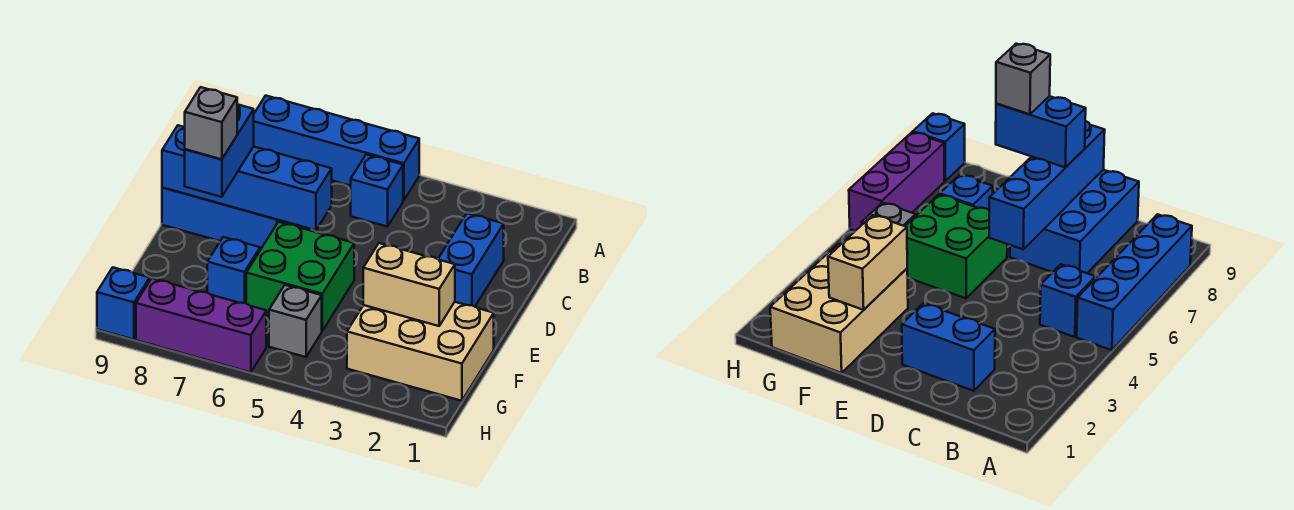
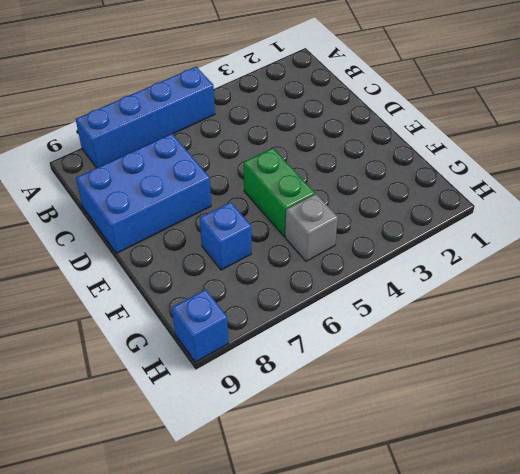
green brick E5:F5 level 1 -> green brick E5:F6 level 1
none -> blue brick B5 level 1
none -> blue brick C2:D2 level 1
none -> tan brick F1:G3 level 1

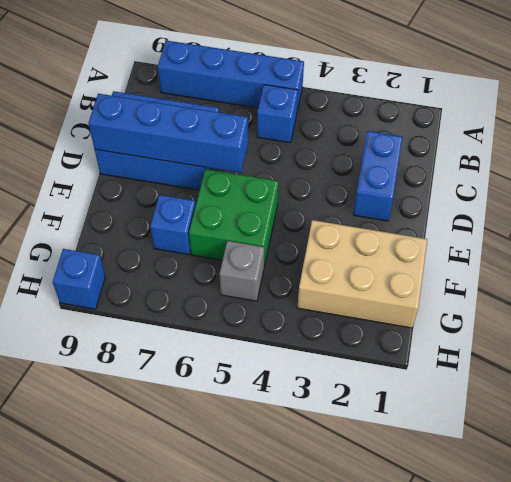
none -> purple brick H6:H8 level 1
none -> tan brick F2:F3 level 2
none -> blue brick D8:E8 level 3

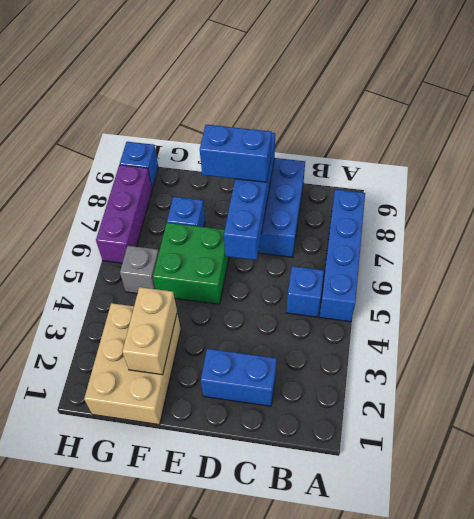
none -> grey brick E8 level 4

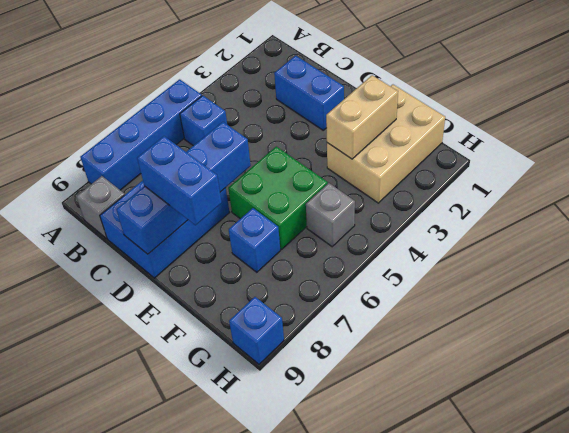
grey brick B9 level 1 -> grey brick E8 level 4
none -> purple brick H6:H8 level 1

